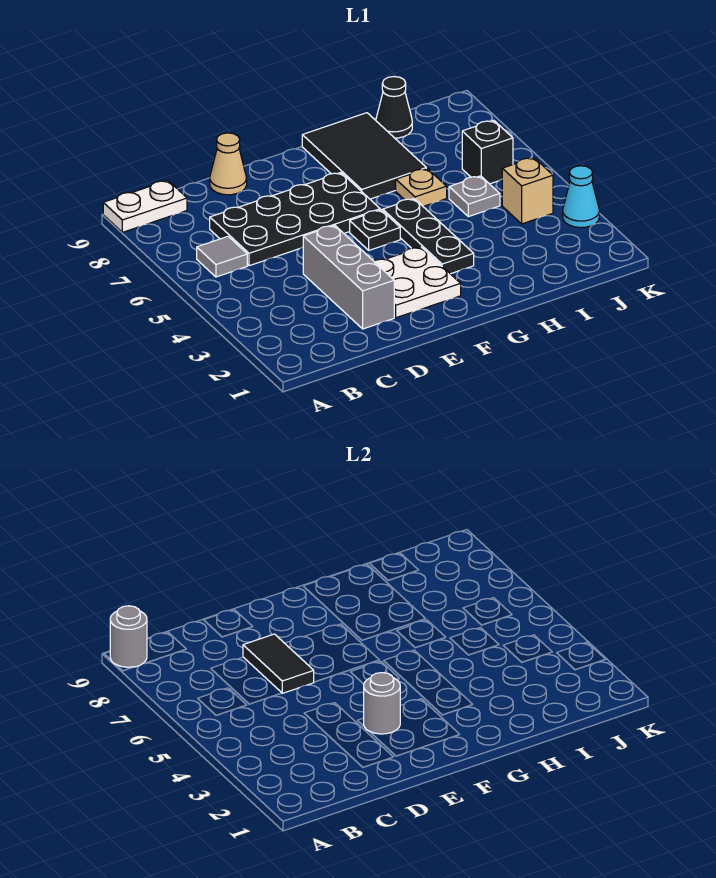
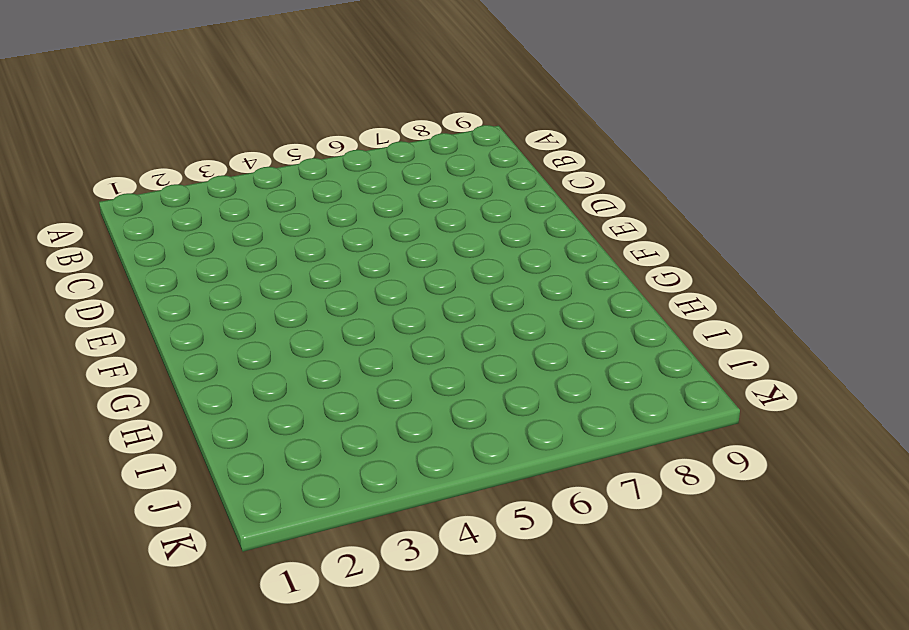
none -> white plate A9:B9 level 1
none -> grey tile B6 level 1
none -> black plate C6:F7 level 1

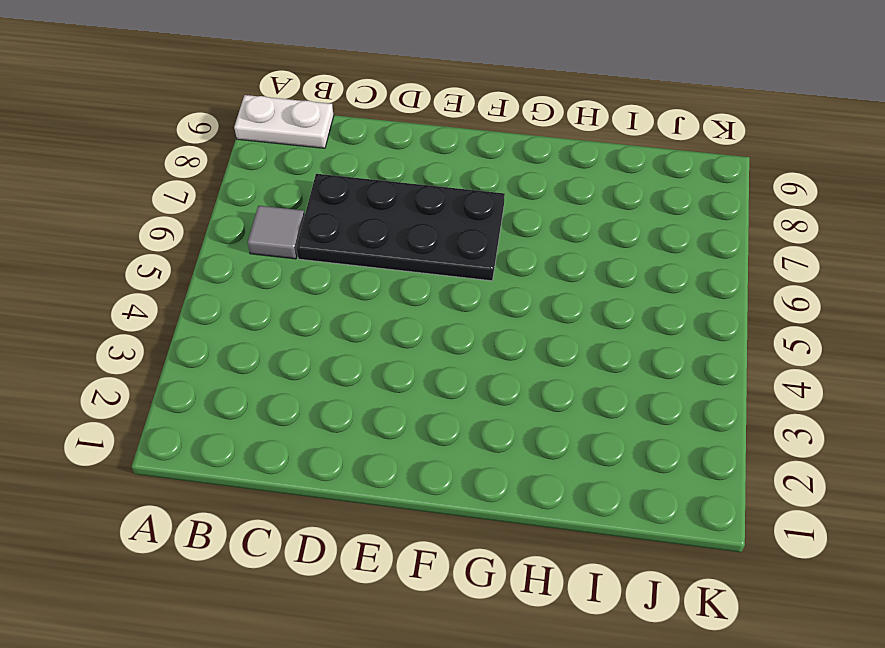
none -> grey brick D2:D4 level 1
none -> tan cone D9 level 1
none -> white plate E2:F3 level 1

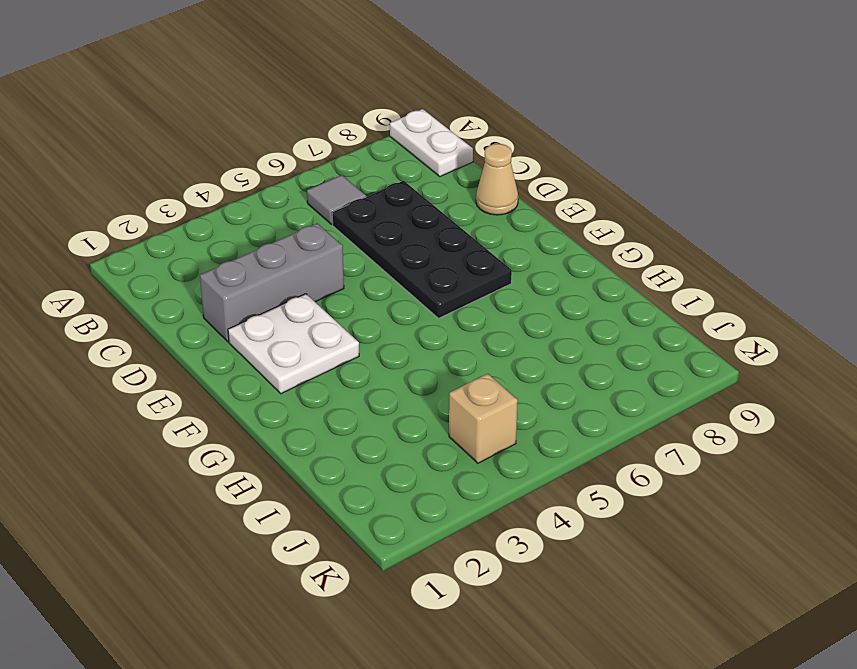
none -> black plate F5 level 1
none -> black plate G3:G5 level 1
none -> black tile G7:H9 level 1

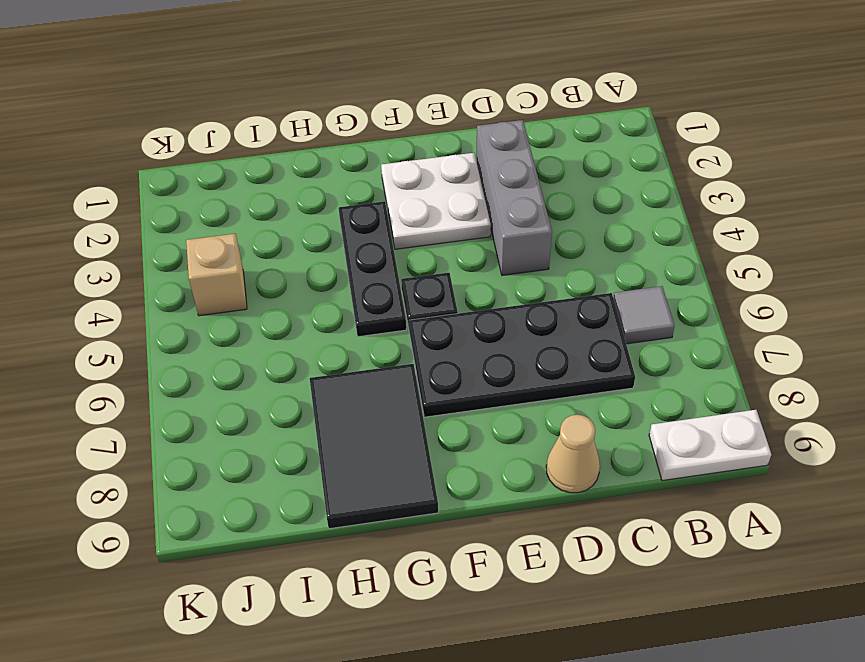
none -> tan plate H6 level 1
none -> grey plate I5 level 1
none -> black cone I9 level 1

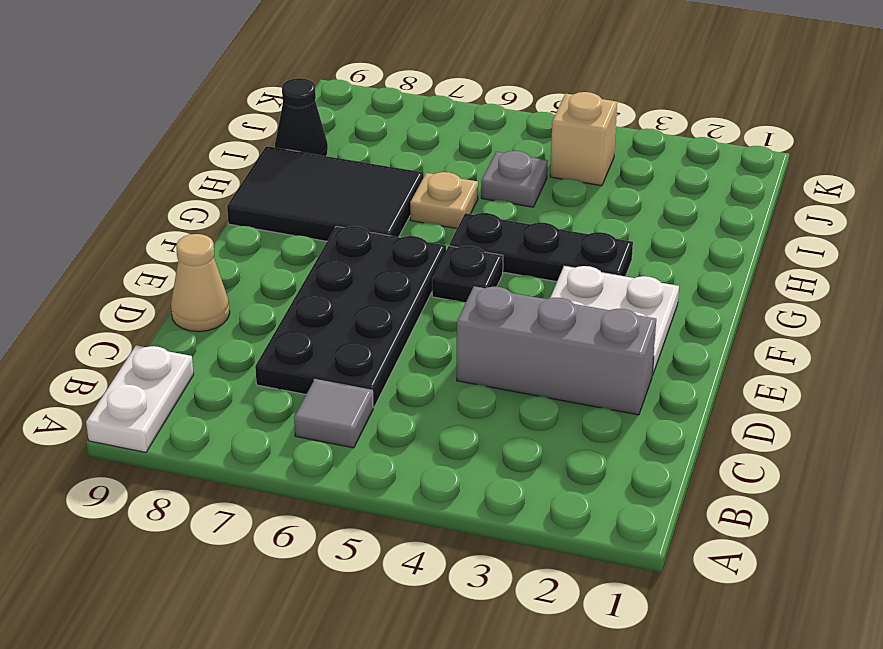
none -> black brick J6 level 1
none -> cyan cone K3 level 1
none -> grey round brick A9 level 2

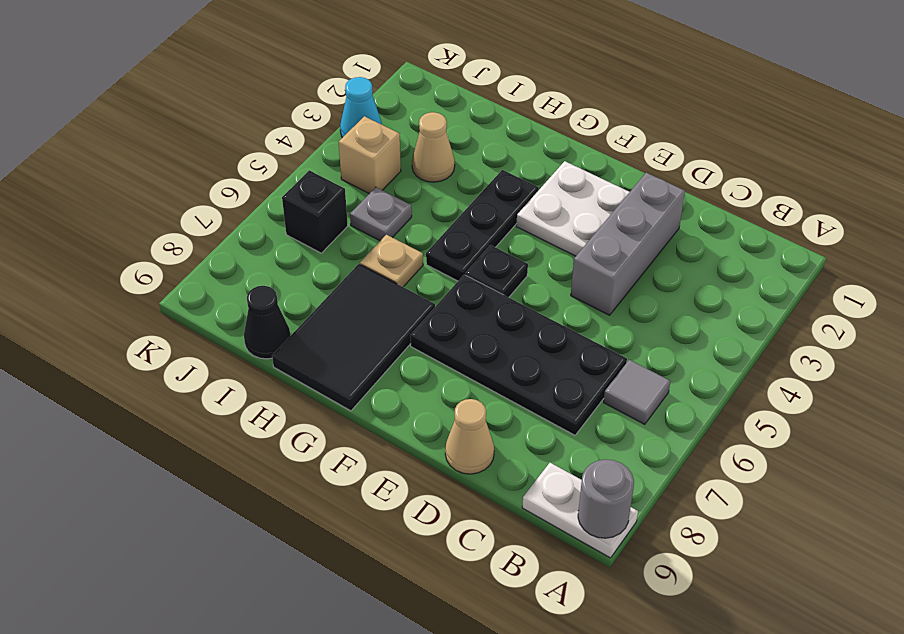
tan cone I3 level 1 -> none
none -> black tile D6:D7 level 2
none -> grey round brick E3 level 2

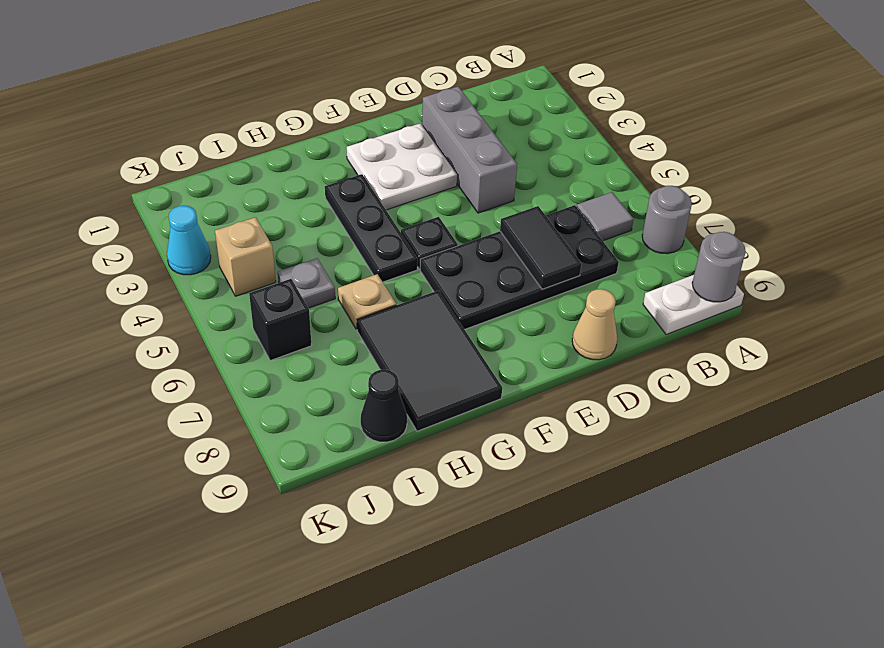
grey round brick A7 level 1 -> grey round brick E3 level 2

